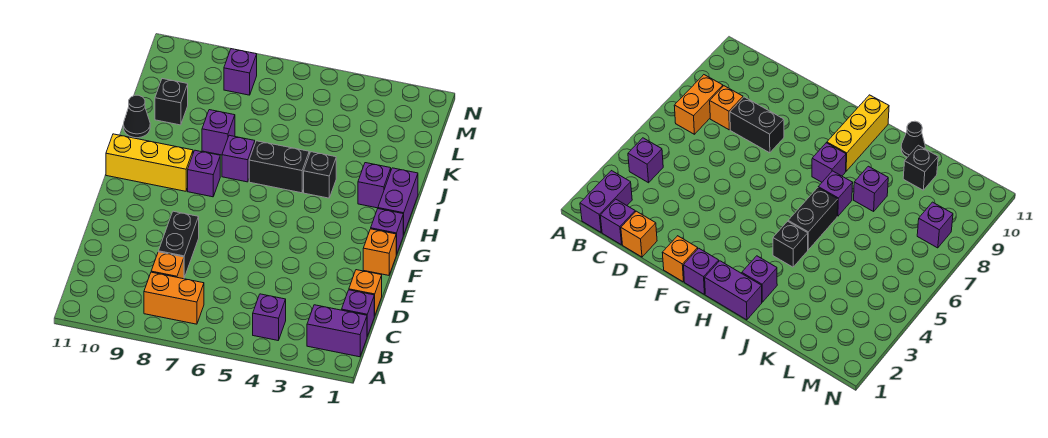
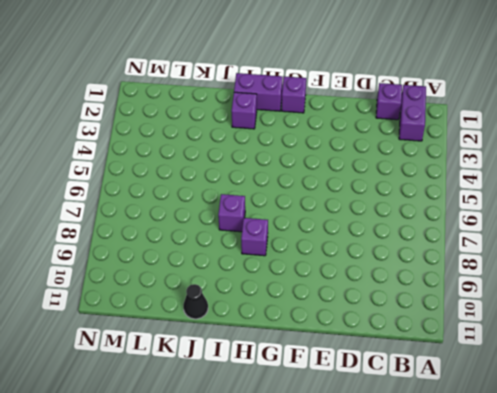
none -> purple brick B4 level 1
none -> orange brick B7:B8 level 1
none -> orange brick C8 level 1

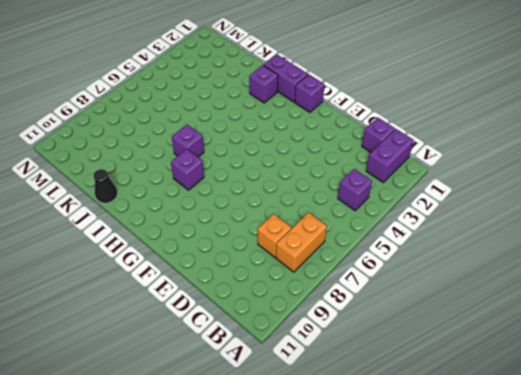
none -> orange brick D1 level 1
none -> black brick D8:E8 level 1
none -> orange brick F1 level 1

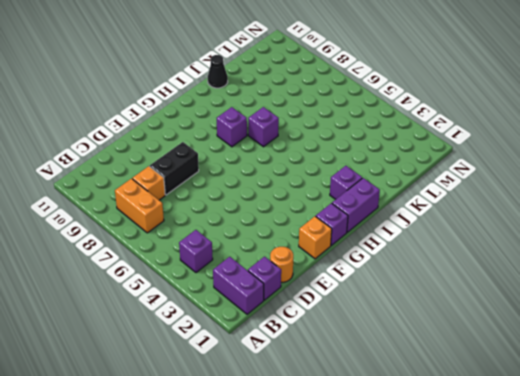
orange round brick D1 level 1 -> orange brick D1 level 1
none -> yellow brick H9:H11 level 1
none -> black brick I4 level 1
none -> black brick I5:I6 level 1

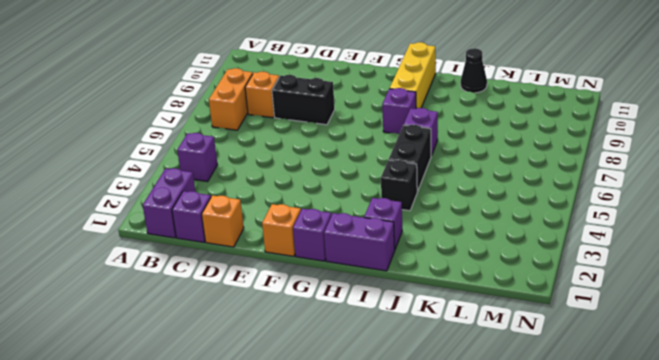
none -> purple brick J8 level 1
none -> black brick K10 level 1
none -> purple brick M8 level 1

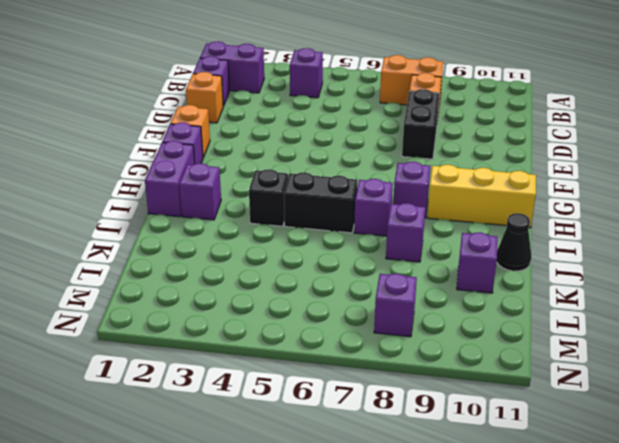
purple brick K10 level 1 -> black brick K10 level 1

